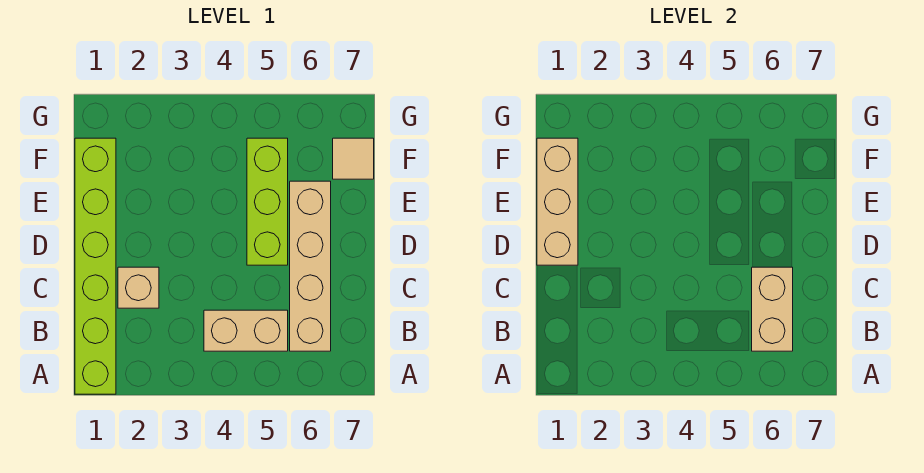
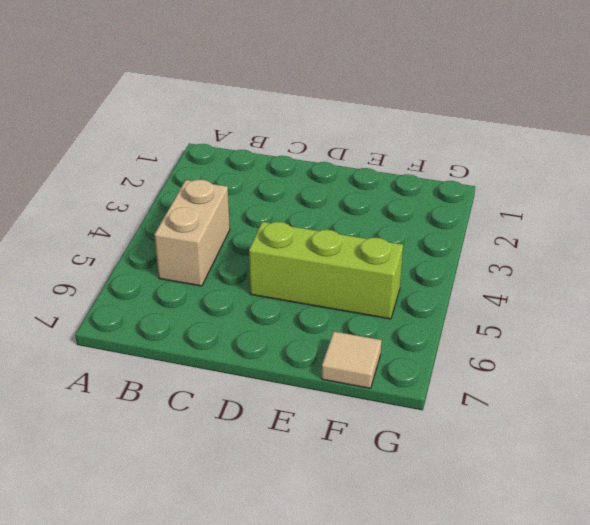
none -> lime brick A1:F1 level 1
none -> tan brick B6:E6 level 1

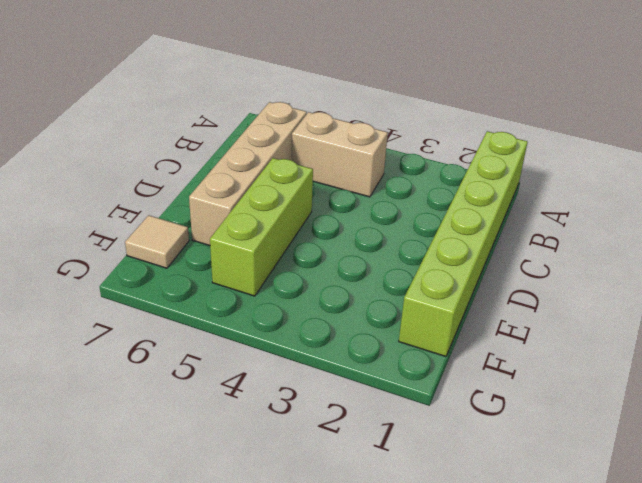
none -> tan brick C2 level 1
none -> tan brick B6:C6 level 2

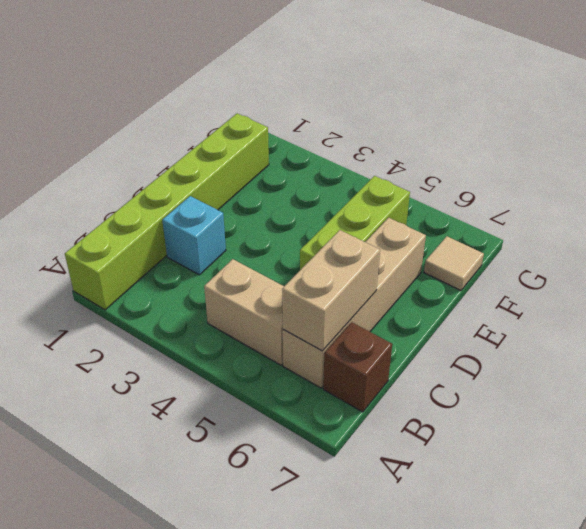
brown brick B7 level 1 -> none
cyan brick C2 level 1 -> tan brick C2 level 1
none -> tan brick D1:F1 level 2

